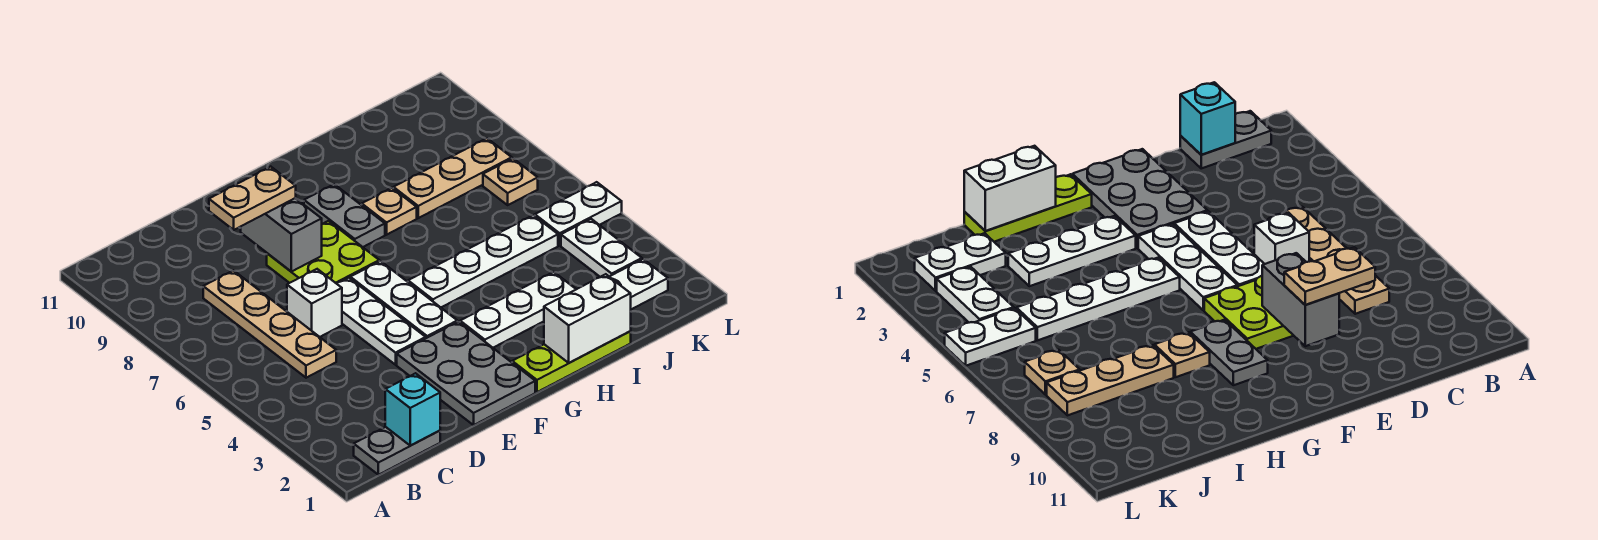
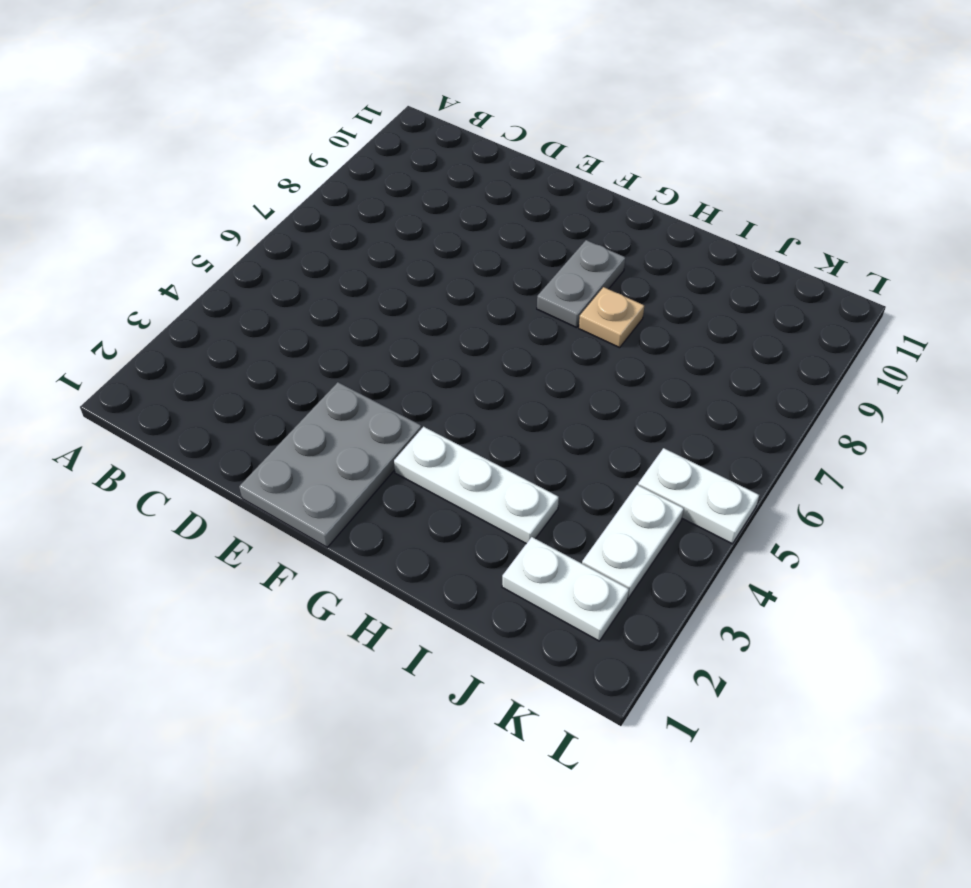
none -> grey plate B1:C1 level 1
none -> tan plate C5:C8 level 1
none -> white brick D6 level 1

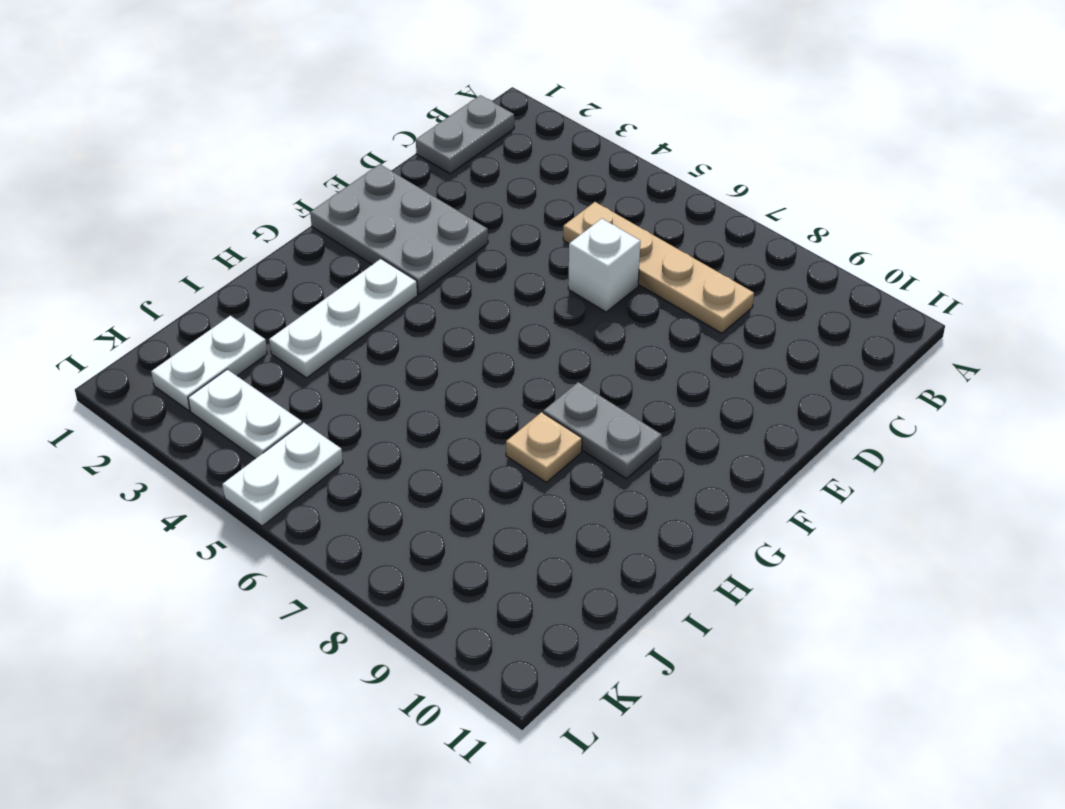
none -> white plate E4:E6 level 1
none -> lime plate E7:F8 level 1
none -> white plate F4:F6 level 1

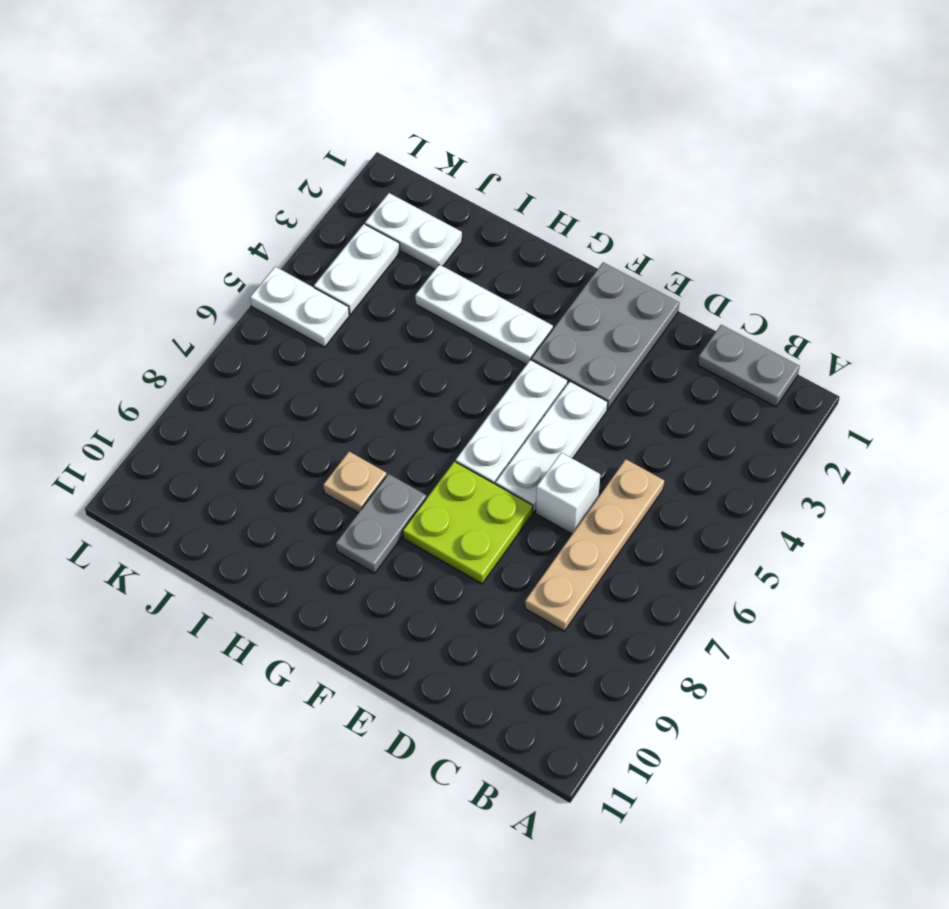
none -> lime plate G1:I1 level 1
none -> white plate G5:J5 level 1
none -> tan plate I8:K8 level 1

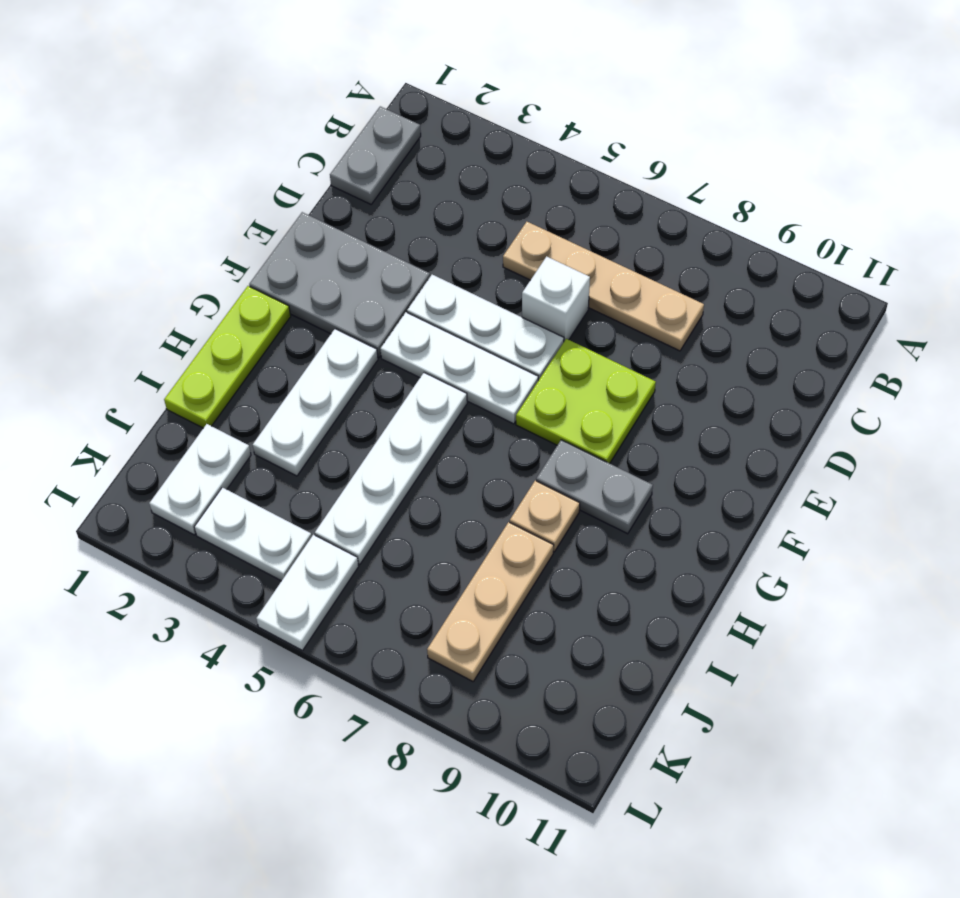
none -> tan plate K7 level 1
none -> cyan brick C1 level 2
none -> grey brick E8:E9 level 2

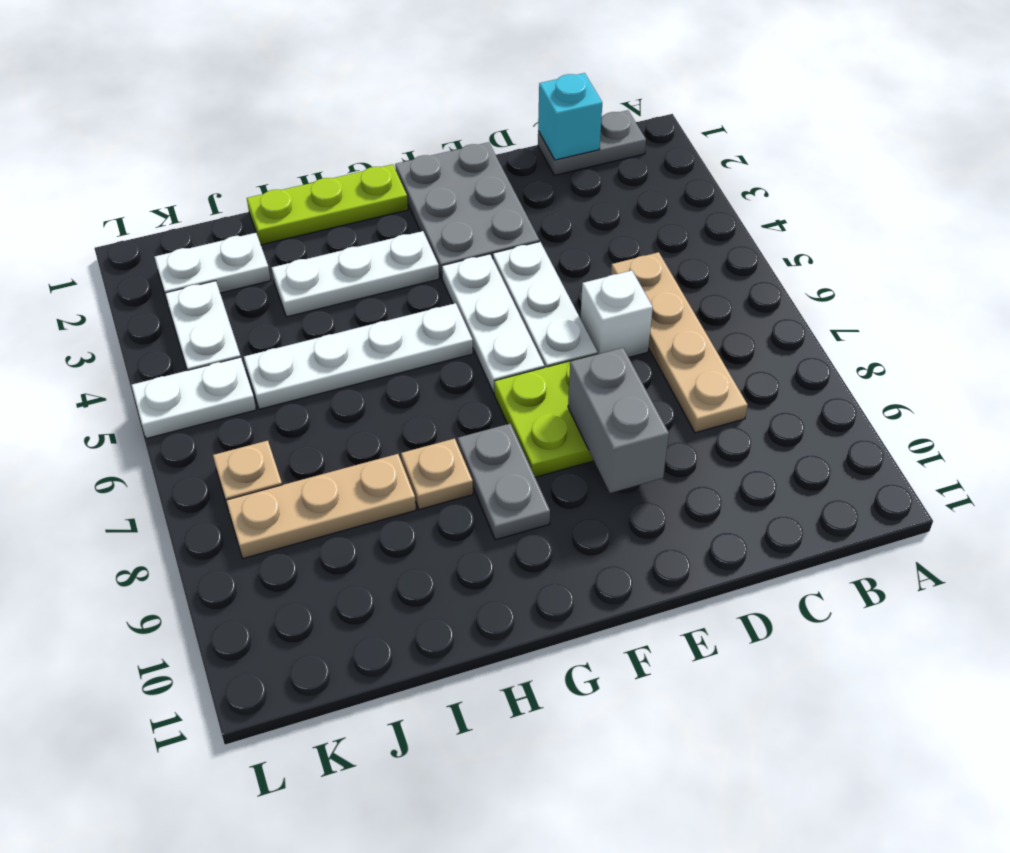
none -> white brick H1:I1 level 2
none -> tan plate D9:E9 level 3

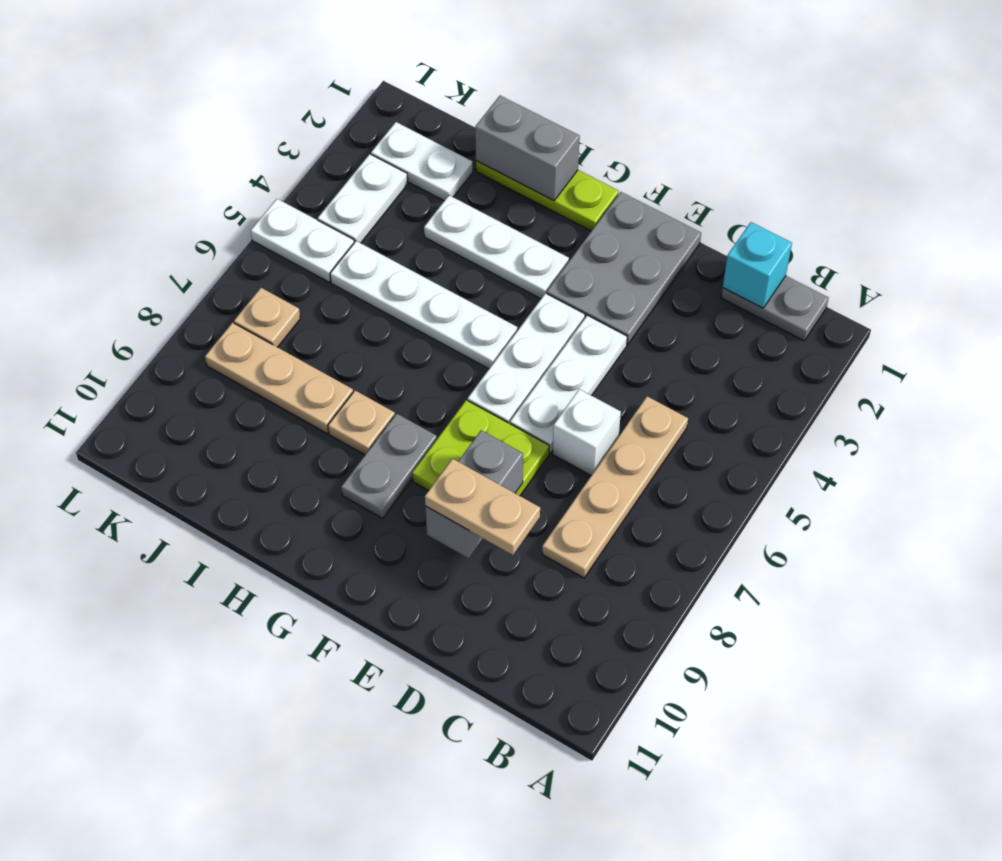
grey brick H1:I1 level 2 -> white brick H1:I1 level 2

